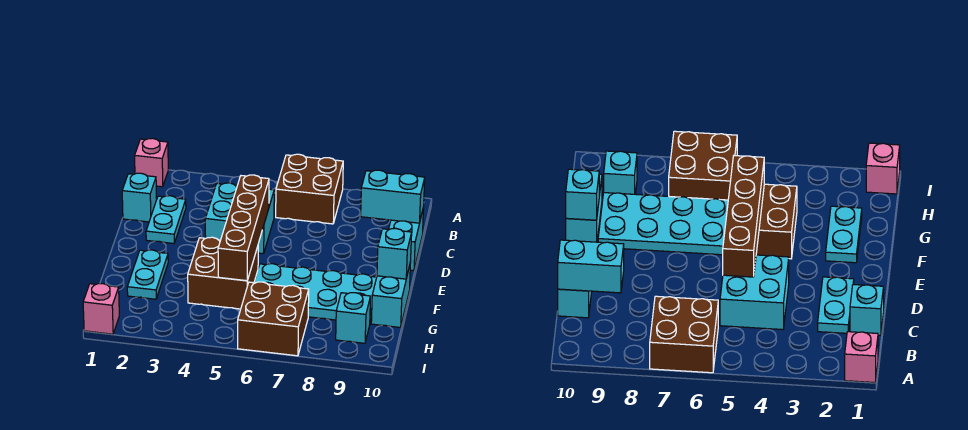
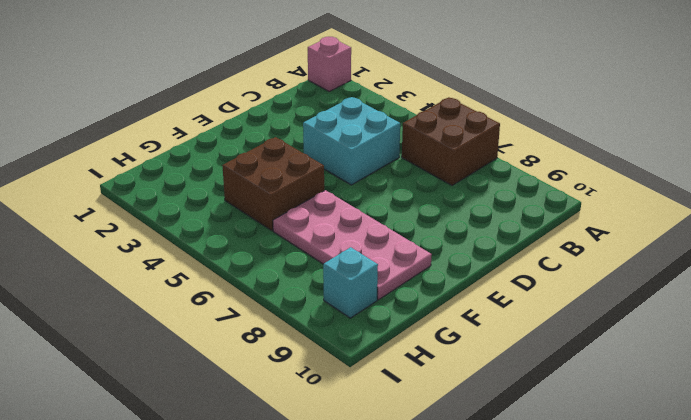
pink plate F6:G9 level 1 -> cyan plate F6:G9 level 1
none -> cyan brick C1 level 1
none -> cyan plate C2:D2 level 1
none -> cyan brick C10:D10 level 1

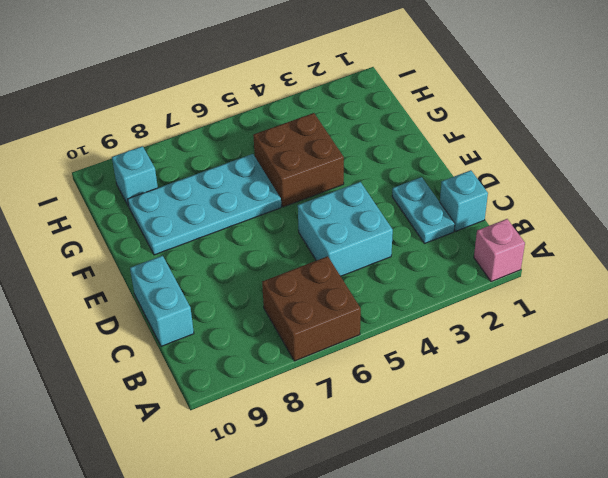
none -> cyan plate F2:G2 level 1
none -> cyan brick F10:G10 level 1
none -> brown brick H6:I7 level 1

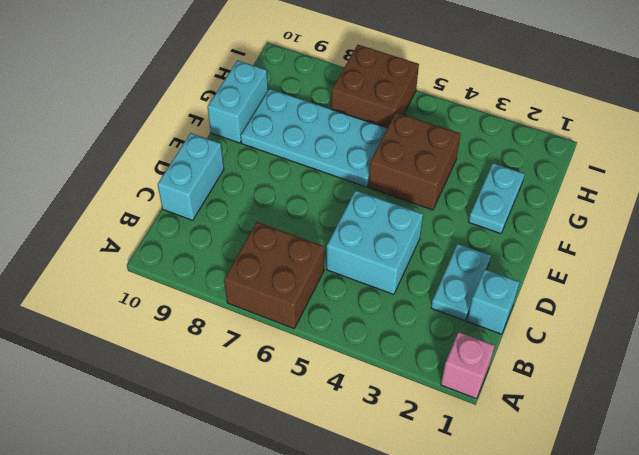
none -> cyan brick H9 level 1
none -> pink brick I1 level 1
none -> cyan brick C9:C10 level 2

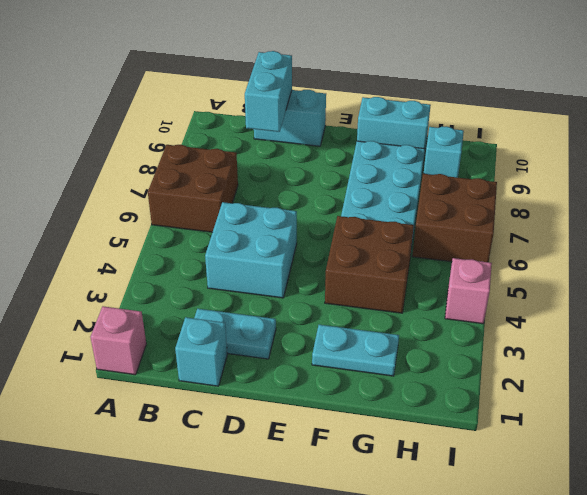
pink brick I4 level 1 -> pink brick I1 level 1
none -> brown brick D5:G5 level 2
none -> cyan brick F10 level 2

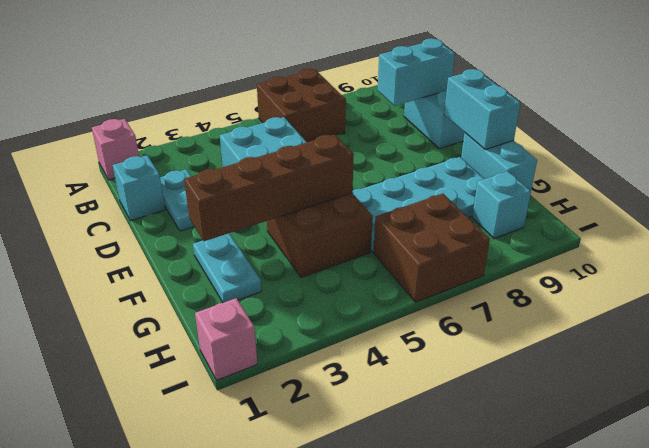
cyan brick E10:F10 level 2 -> cyan brick F10 level 2
brown brick F2:F5 level 2 -> brown brick D5:G5 level 2

